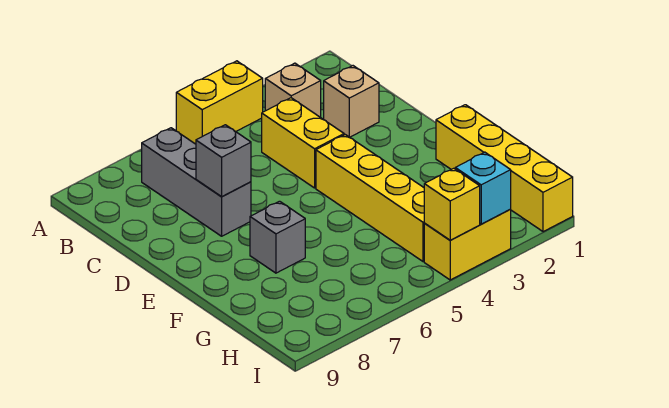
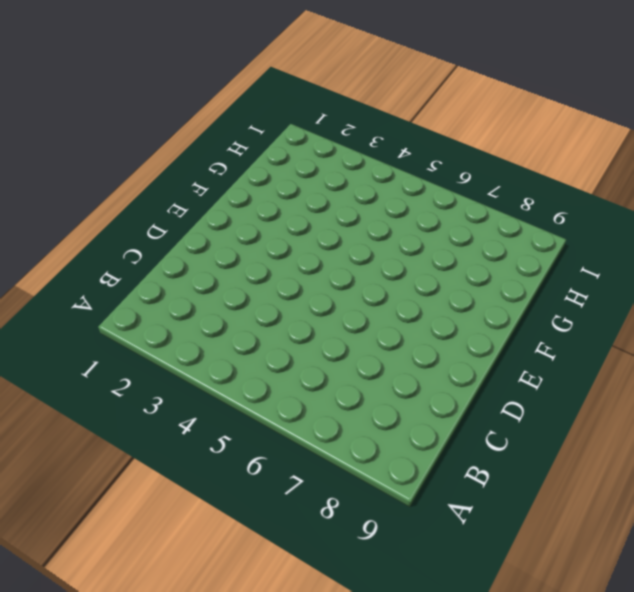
none -> yellow brick A4:A5 level 1
none -> tan brick B3 level 1
none -> grey brick B7:D7 level 1

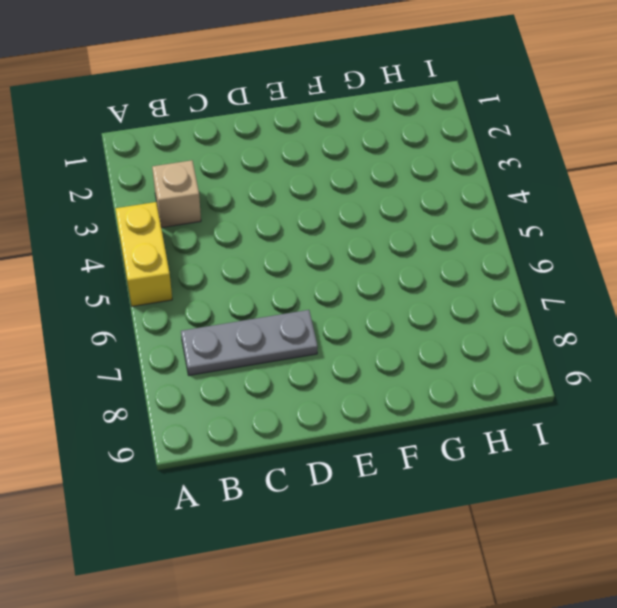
grey plate B7:D7 level 1 -> grey brick B7:D7 level 1
none -> tan brick C2 level 1
none -> yellow brick C4:D4 level 1
none -> yellow brick E4:H4 level 1

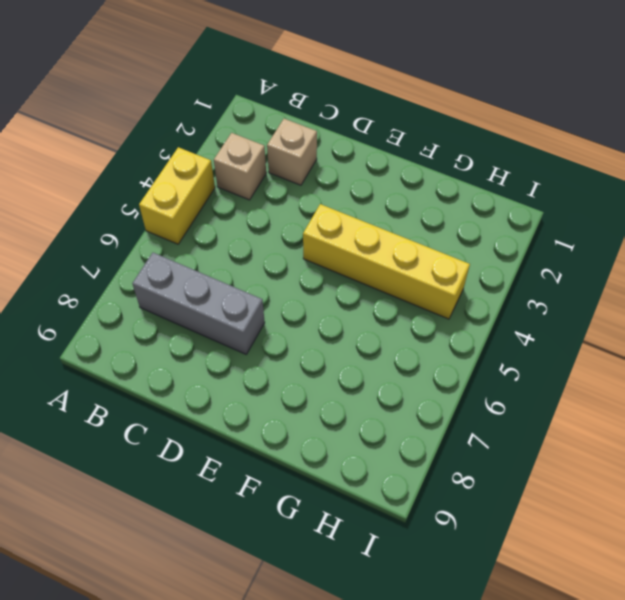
none -> yellow brick C4:D4 level 1
none -> yellow brick F1:I1 level 1
none -> grey brick F7 level 1

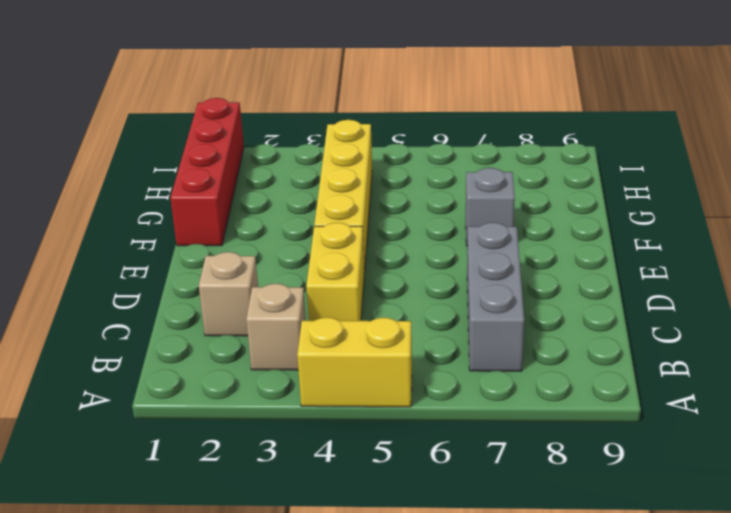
red brick F1:I1 level 1 -> yellow brick F1:I1 level 1
none -> yellow brick I3:I4 level 1
none -> grey brick D7 level 2
none -> cyan brick I3 level 2

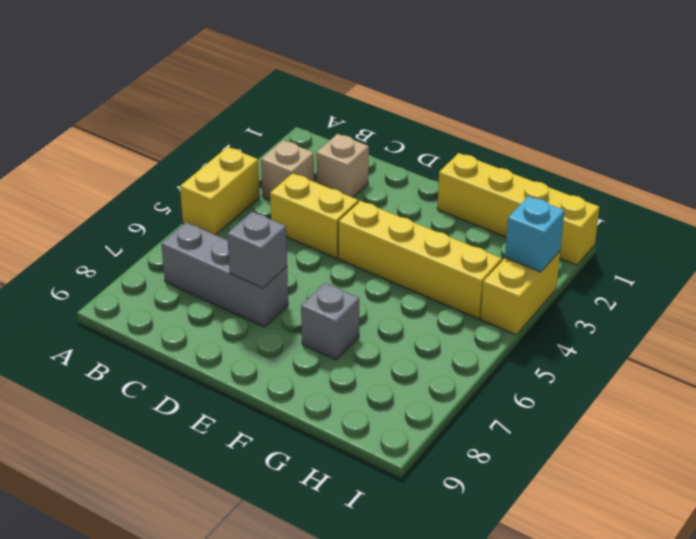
none -> yellow brick I4 level 2

